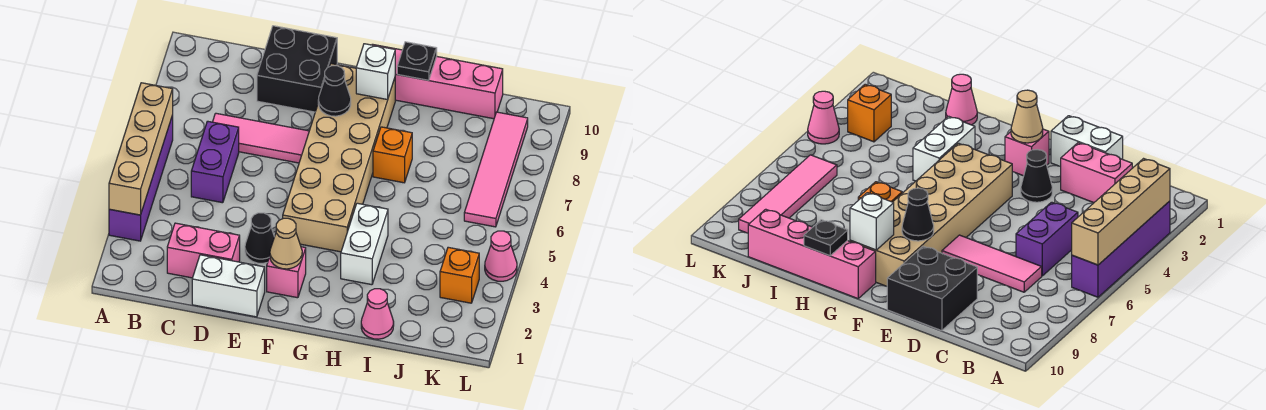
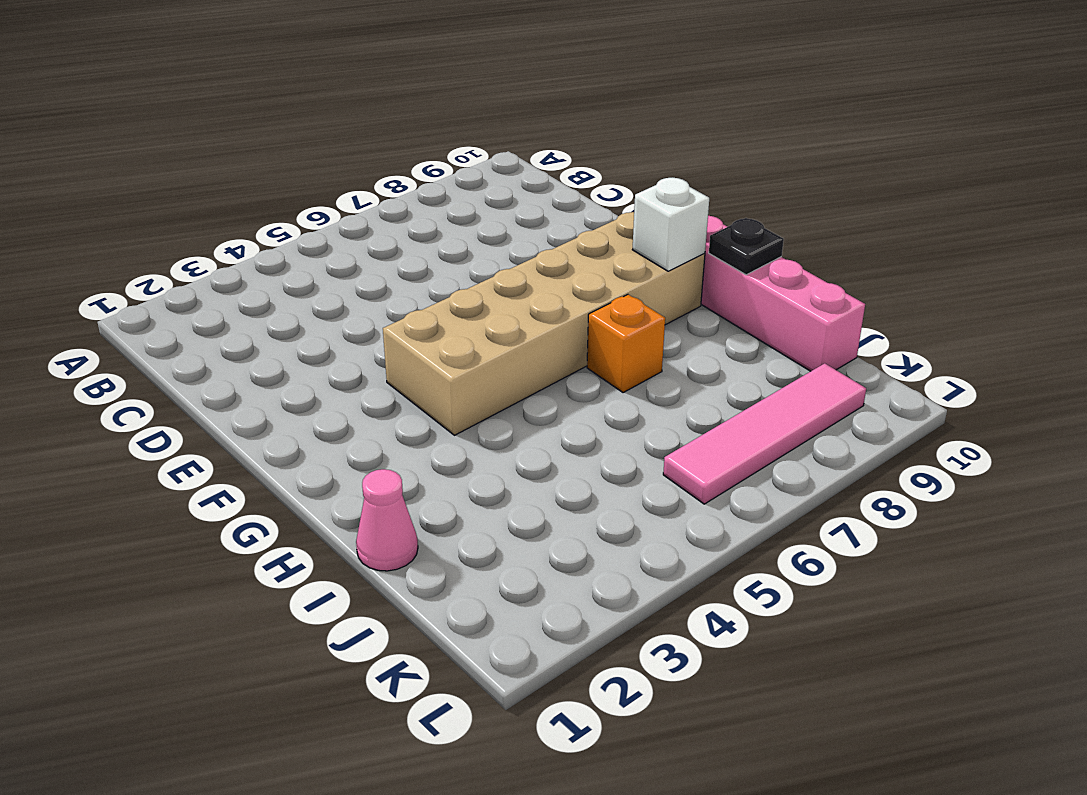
none -> purple brick A3:A6 level 1
none -> pink brick C2:D2 level 1
none -> purple brick C5:C6 level 1

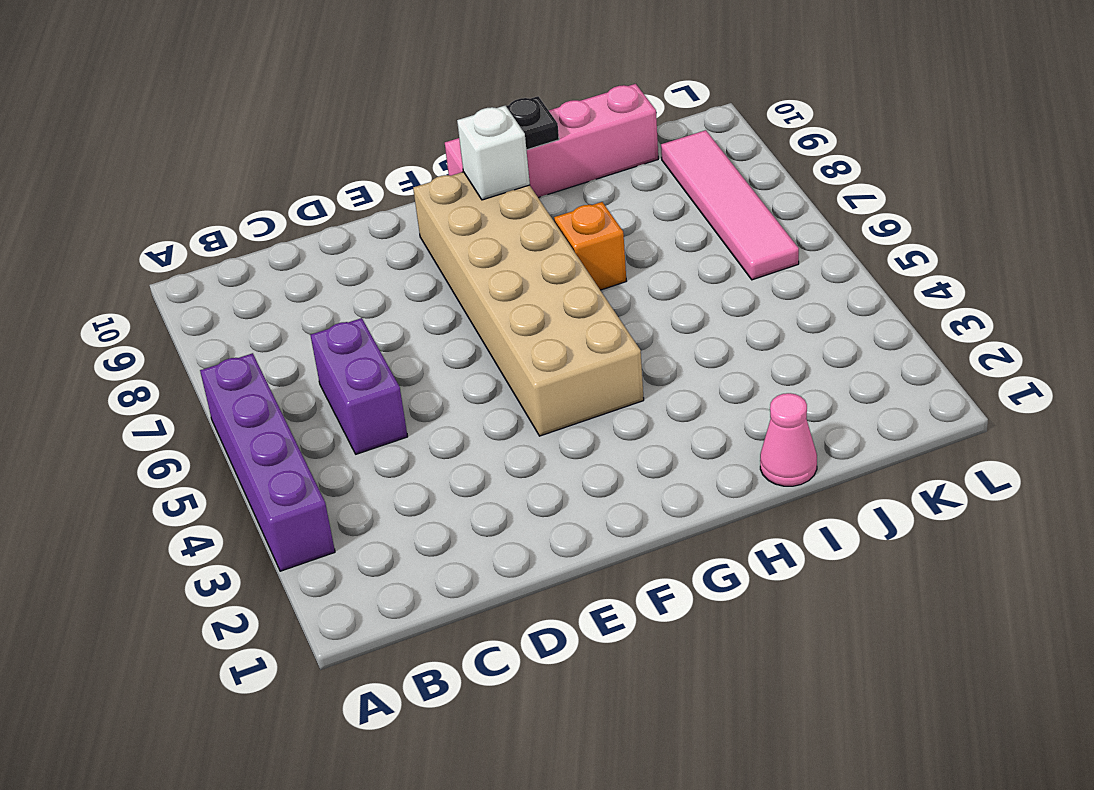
none -> pink brick C2:D2 level 1
none -> pink tile C7:E7 level 1
none -> white brick D1:E1 level 1

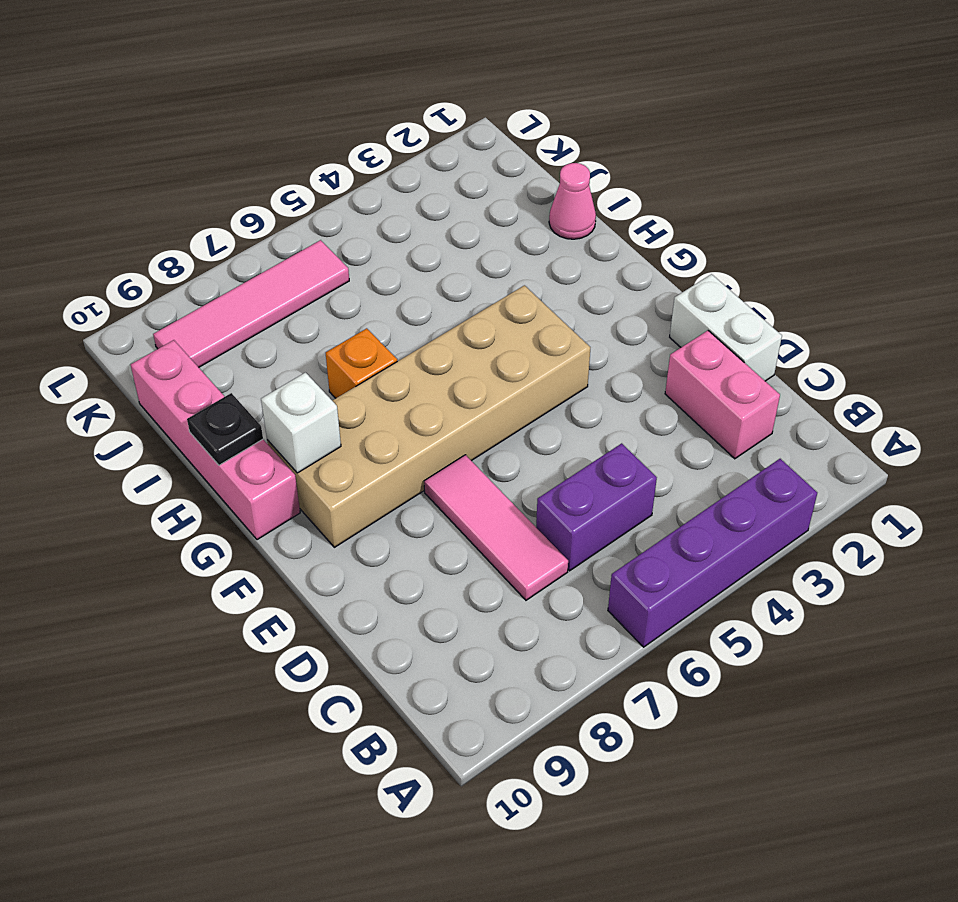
none -> black brick D9:E10 level 1
none -> black cone E3 level 1
none -> pink brick F2 level 1

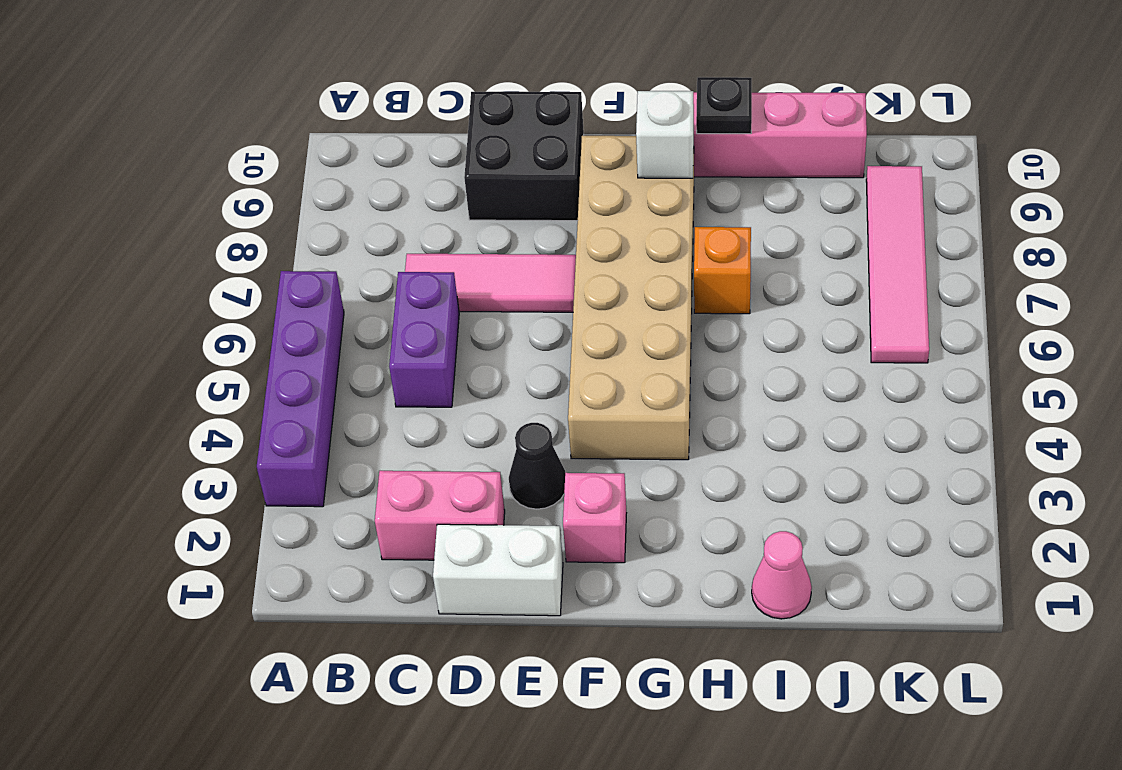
none -> white brick H3:H4 level 1
none -> orange brick K3 level 1
none -> pink cone L4 level 1

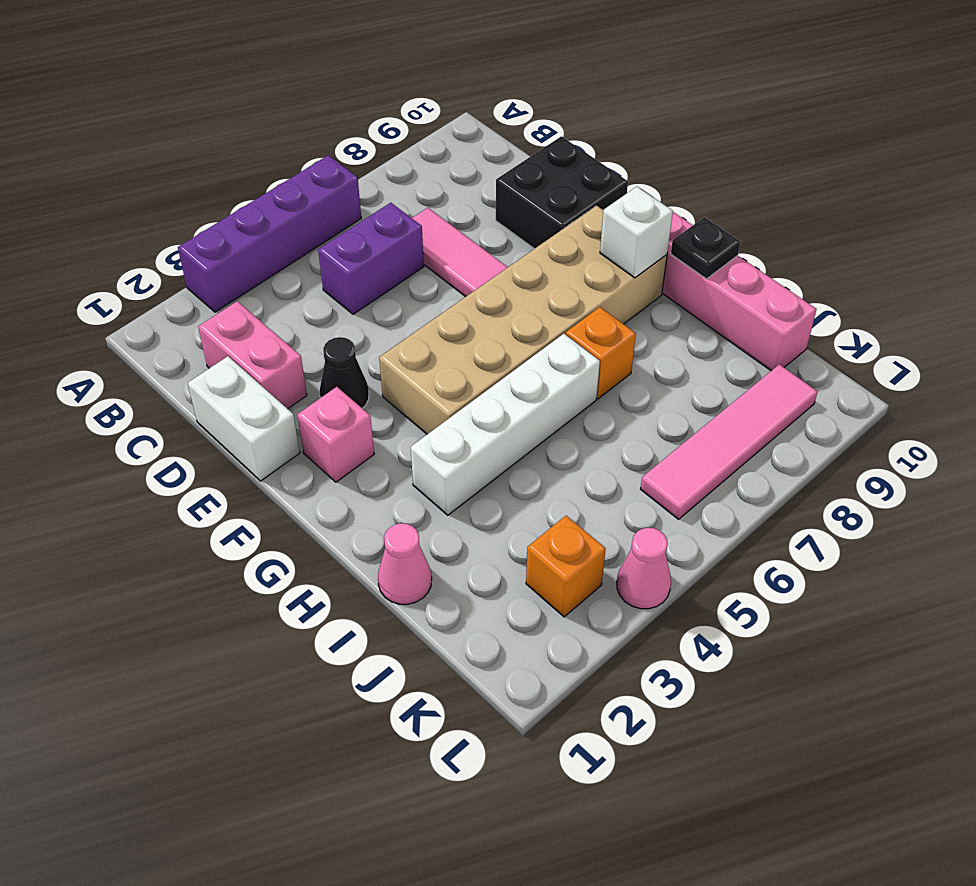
white brick H3:H6 level 1 -> white brick H3:H4 level 1
none -> tan brick A3:A6 level 2
none -> tan cone F2 level 2
none -> black cone F8 level 2

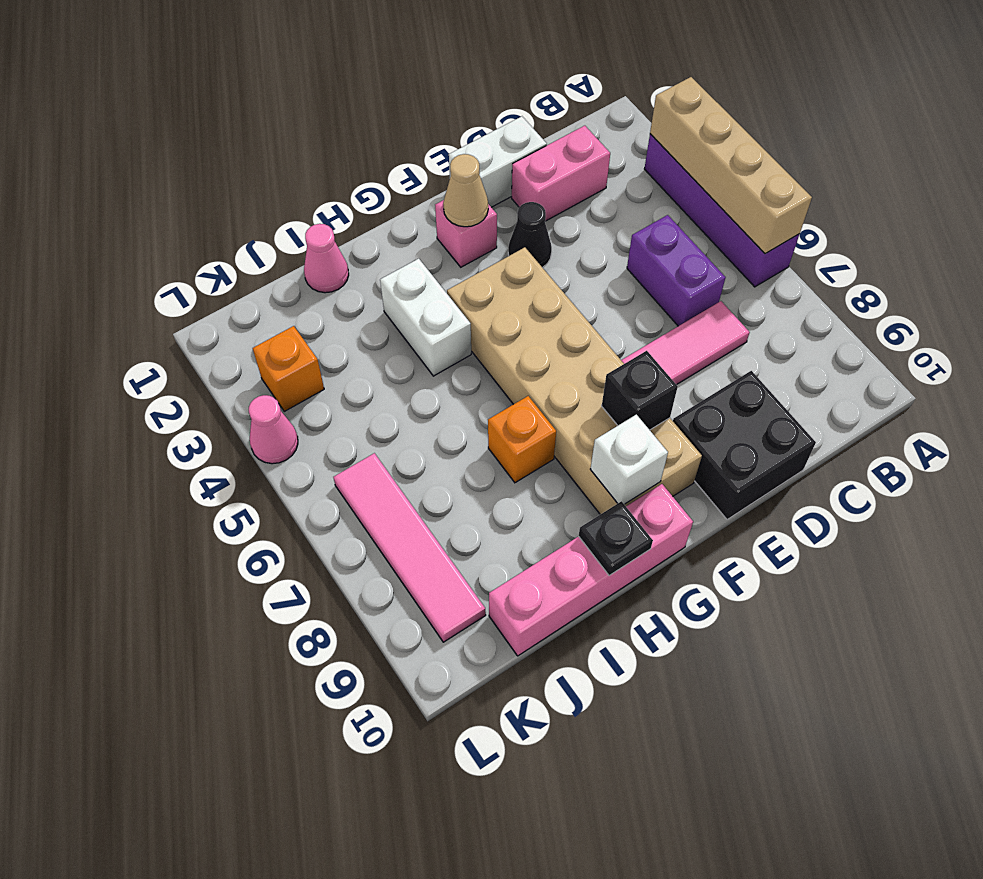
black brick F8 level 2 -> black cone F8 level 2

